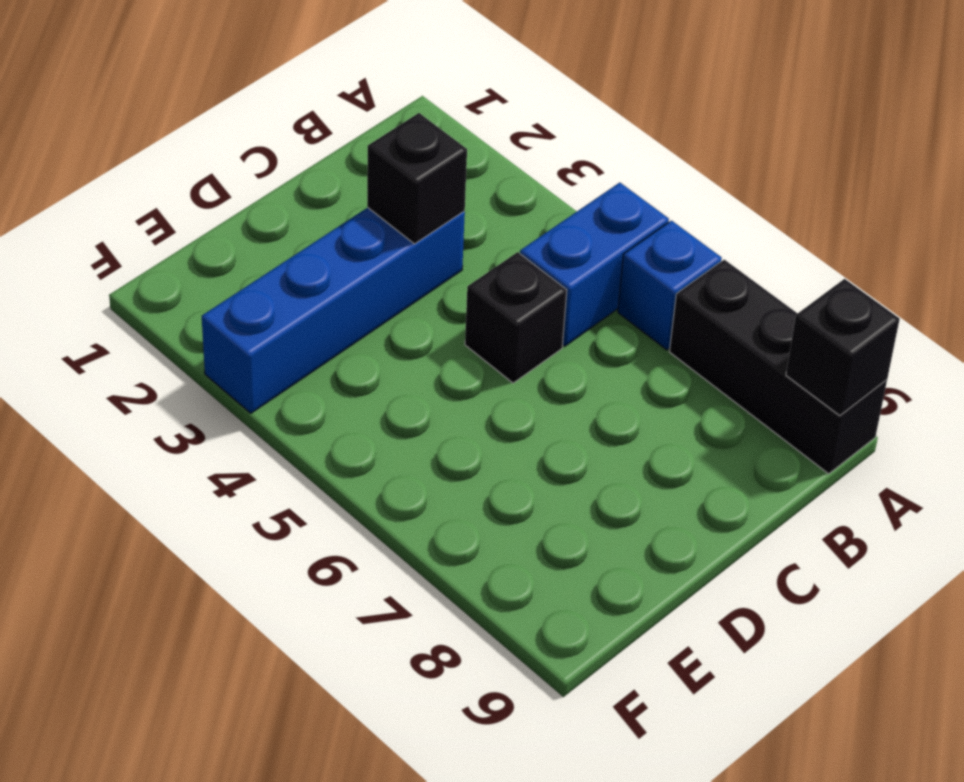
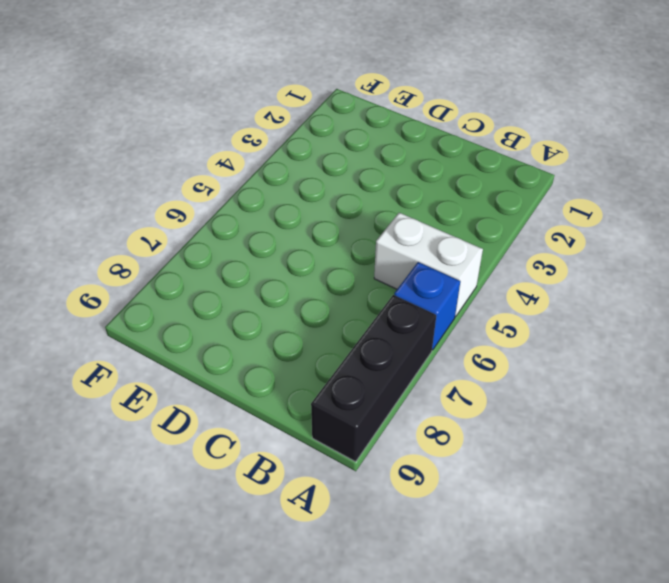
white brick A5:B5 level 1 -> blue brick A5:B5 level 1
none -> blue brick C3:F3 level 1
none -> black brick C5 level 1

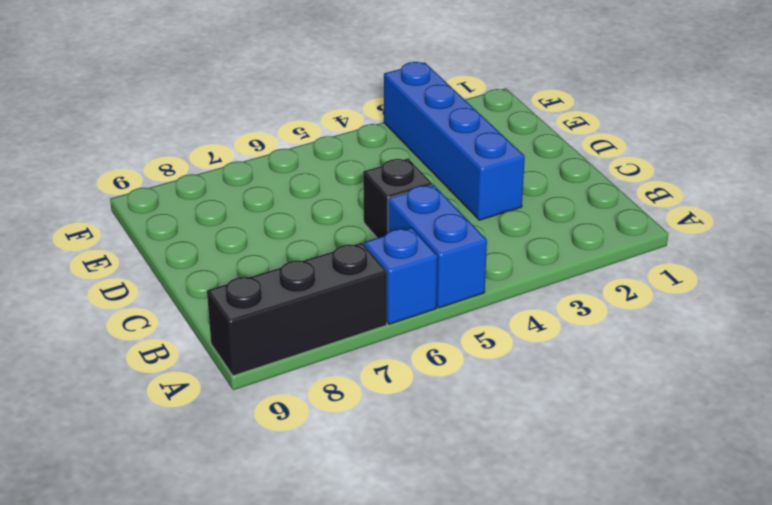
none -> black brick A9 level 2
none -> black brick C3 level 2

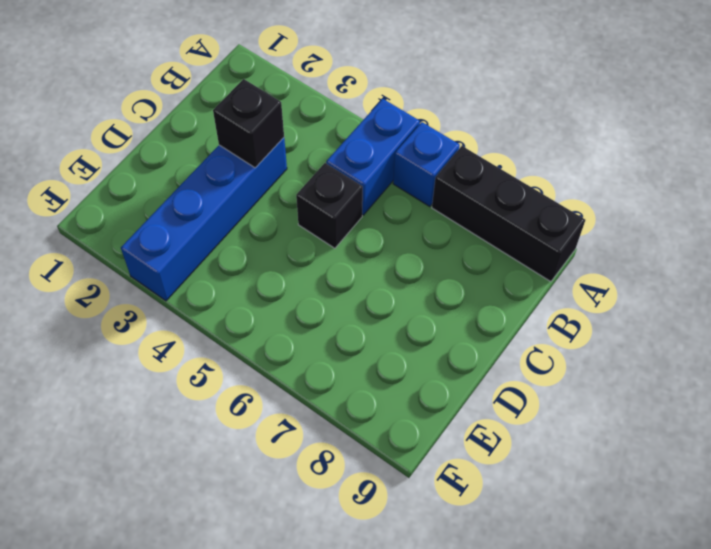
none -> black brick A9 level 2

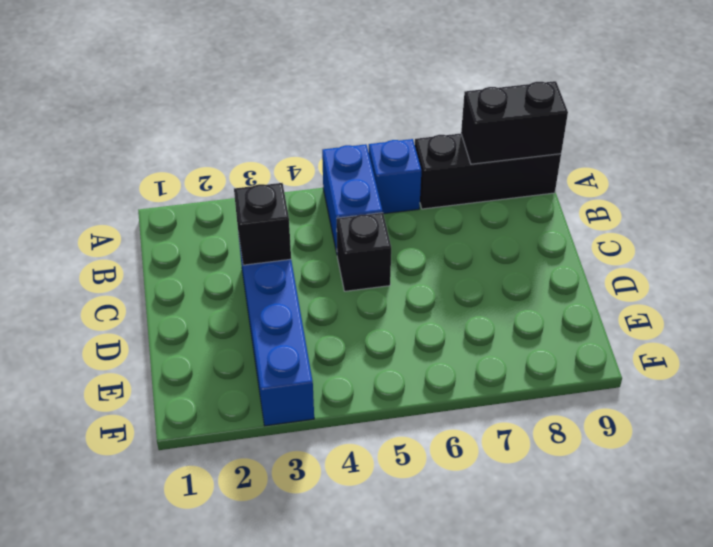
black brick A8:A9 level 2 -> black brick A9 level 2

